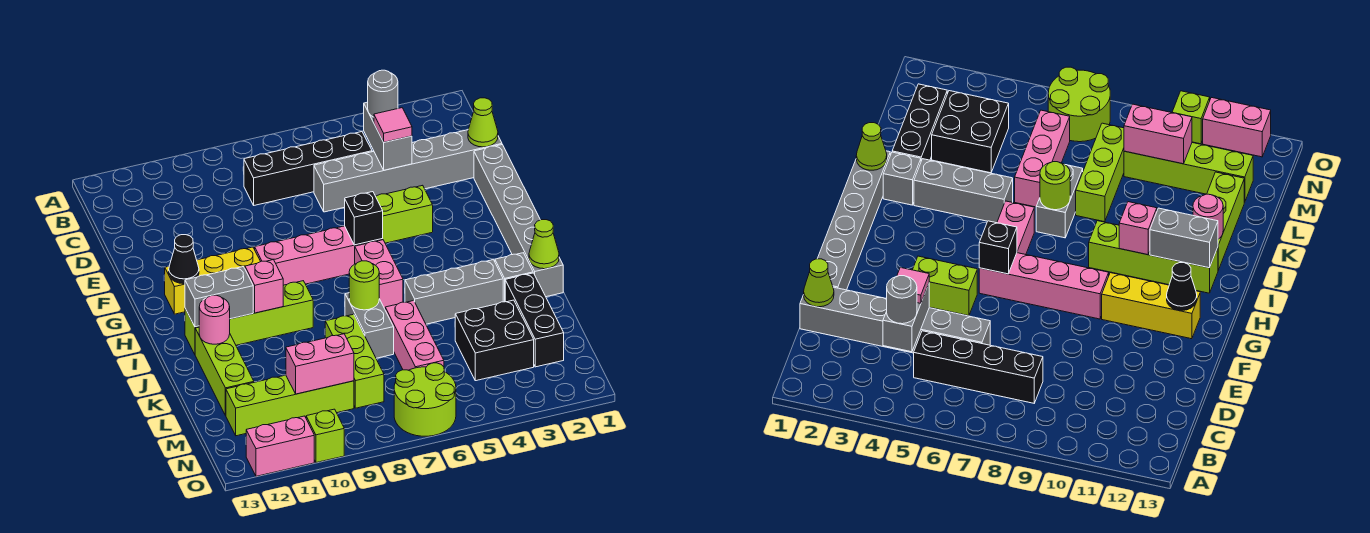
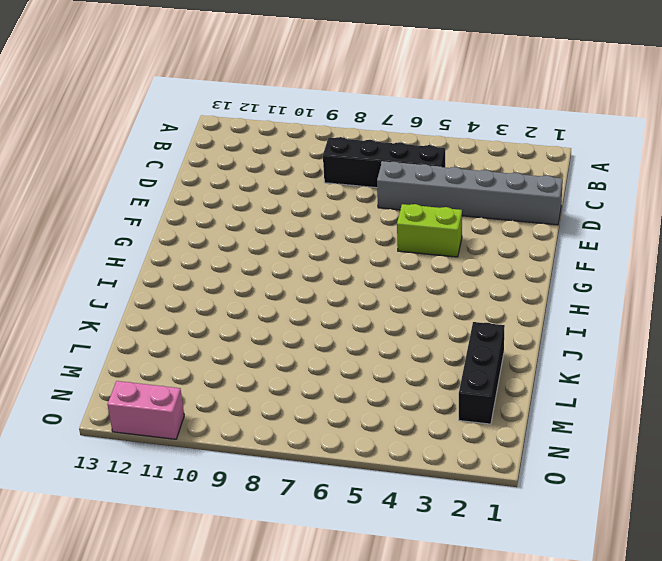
none -> grey brick E1:J1 level 1
none -> pink brick G6:G9 level 1
none -> yellow brick G10:G12 level 1
none -> pink brick H6:I6 level 1

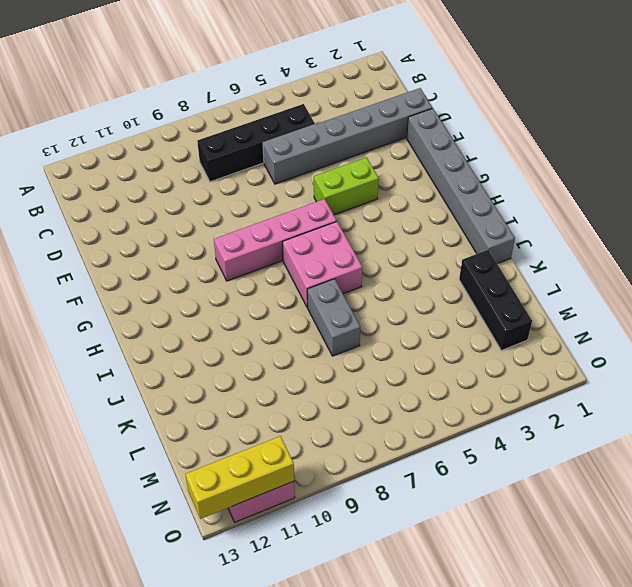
pink brick H6:I7 level 1 -> pink brick H6:I6 level 1
yellow brick O11:O13 level 2 -> yellow brick G10:G12 level 1
none -> lime brick I9:I12 level 1
none -> grey brick J2 level 1
none -> grey brick J3:J5 level 1
none -> lime brick J12:L12 level 1

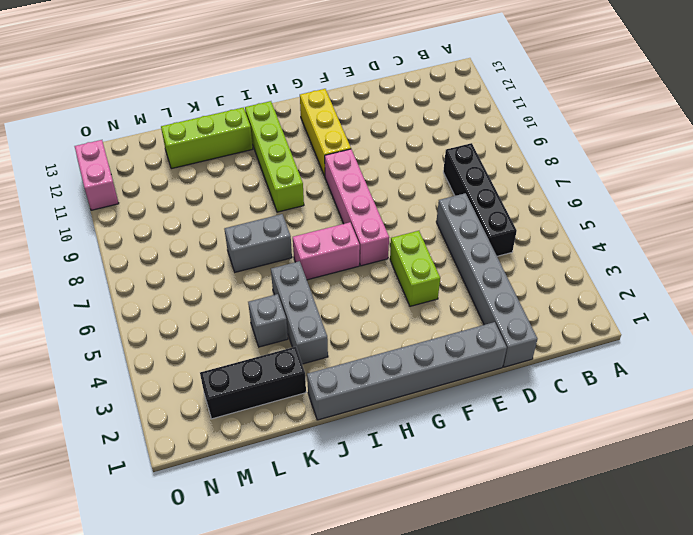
grey brick K4 level 1 -> grey brick J2 level 1
none -> pink brick K6:M6 level 1
none -> lime brick K8:M8 level 1
none -> black brick L3:M4 level 1
none -> lime brick M9:M12 level 1

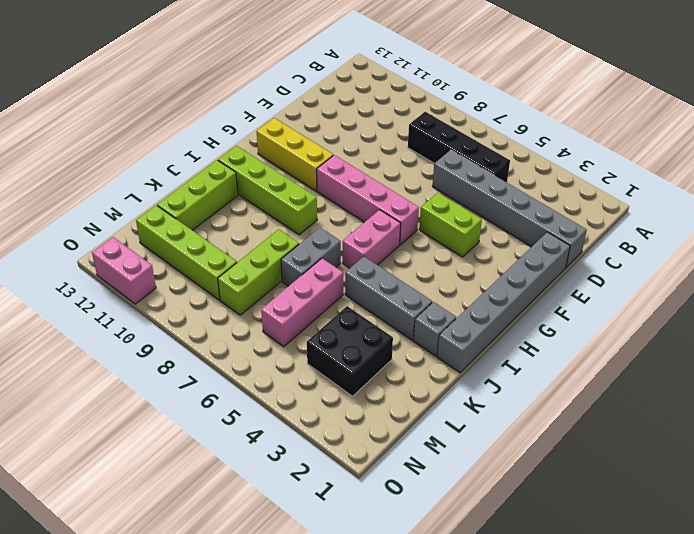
none -> black brick K2:M2 level 1
none -> lime round brick N6:O7 level 1
none -> lime brick O10 level 1
none -> grey brick C4:D4 level 2

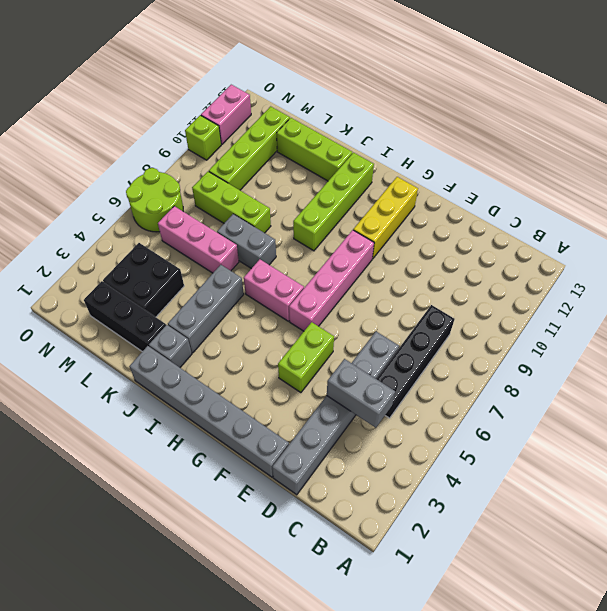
none -> lime cone D1 level 2
none -> black brick G6 level 2
none -> black cone G12 level 2
none -> pink brick I10 level 2

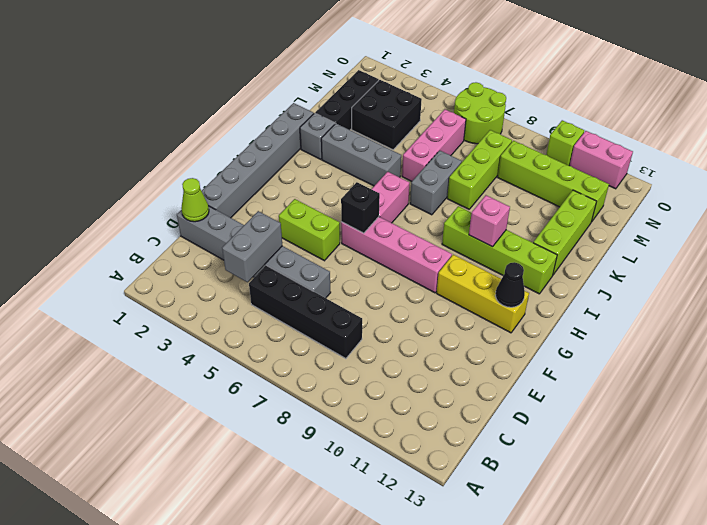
none -> grey brick I11:I12 level 2
none -> lime cone J1 level 2
none -> lime round brick J7 level 2
none -> pink round brick J12 level 2

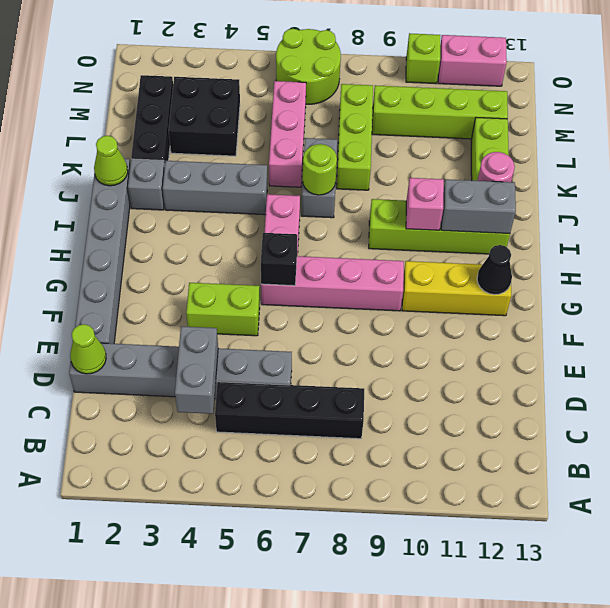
none -> pink brick M9:M10 level 2
none -> grey round brick C4 level 3
none -> pink tile D4 level 3

